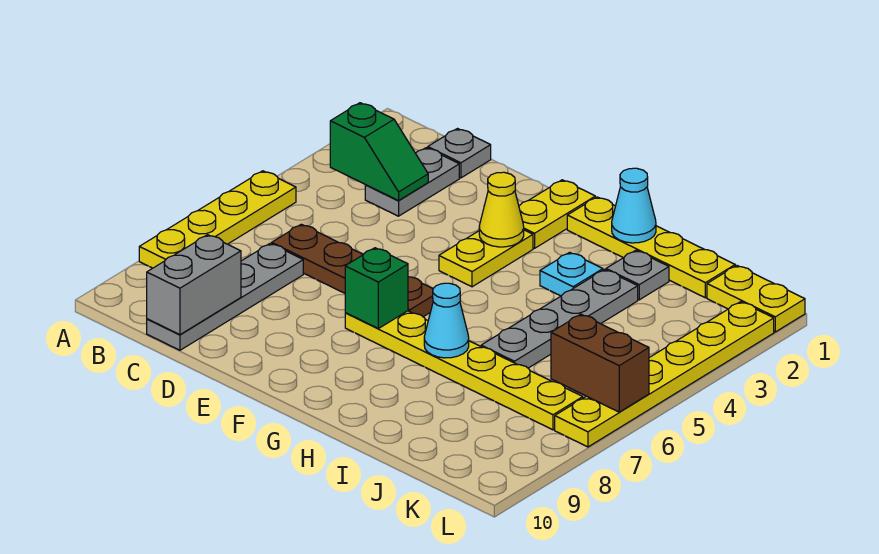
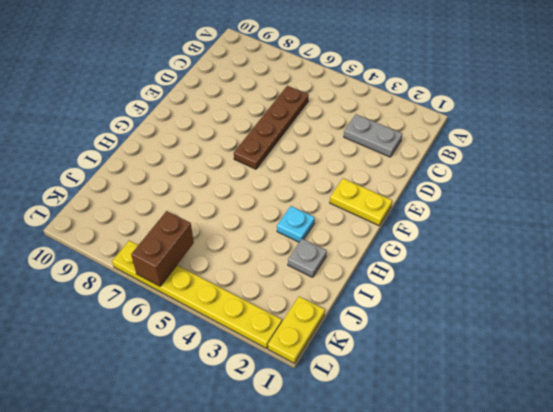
none -> yellow plate A5:A8 level 1
none -> grey plate C1 level 1
none -> grey plate C7:C10 level 1

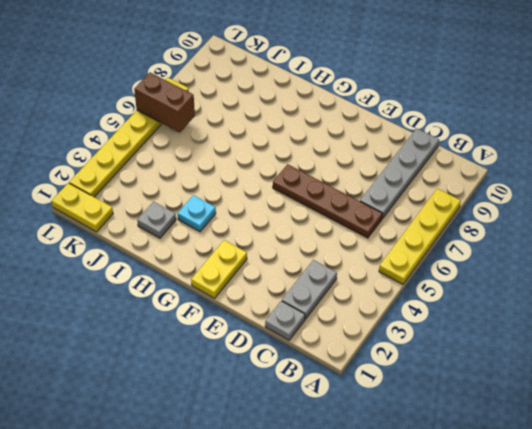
none -> yellow plate F3:F4 level 1
none -> yellow plate F7:K7 level 1
none -> yellow plate G1:J1 level 1

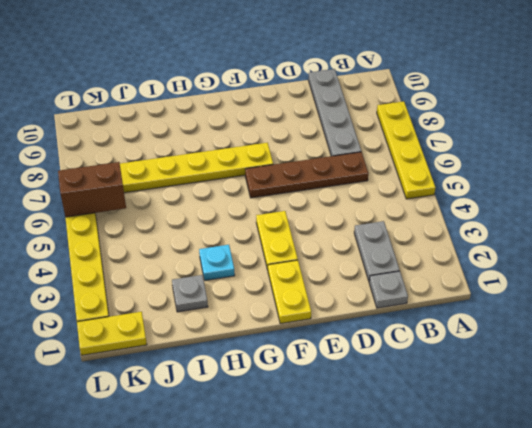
none -> yellow plate G1:J1 level 1
none -> grey plate I3:I6 level 1
none -> green slope B3:C3 level 2 top B

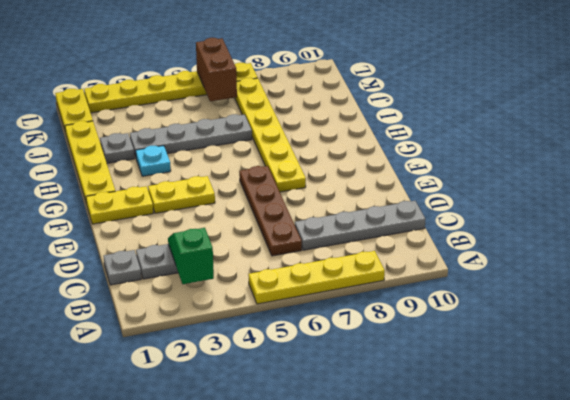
none -> grey brick C9:C10 level 2
none -> yellow cone F3 level 2
none -> green brick F7 level 2

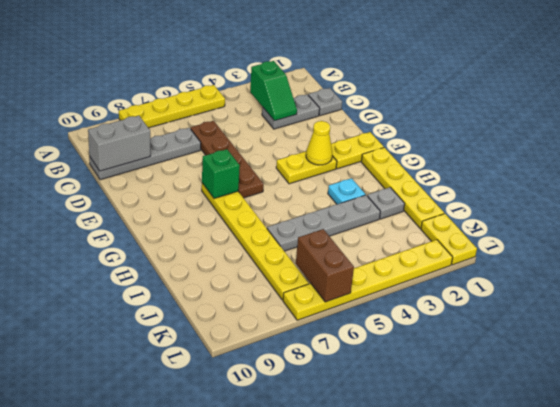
none -> cyan cone H1 level 2
none -> cyan cone H7 level 2

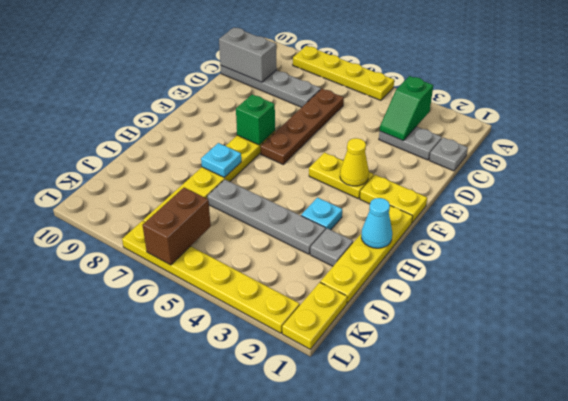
cyan plate H7 level 2 -> cyan cone H7 level 2

